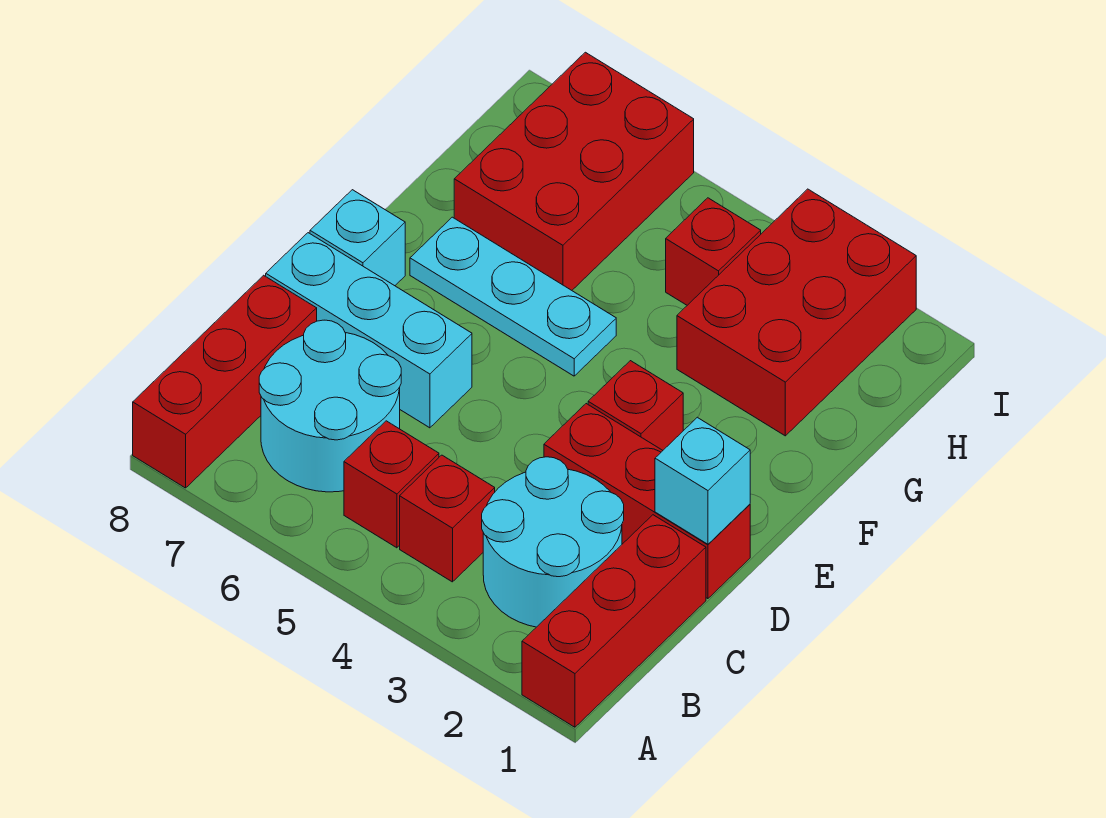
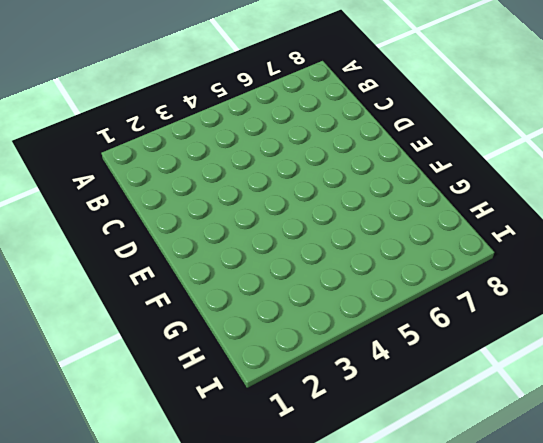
none -> red brick A1:C1 level 1
none -> red brick A8:C8 level 1
none -> cyan round brick B2:C3 level 1

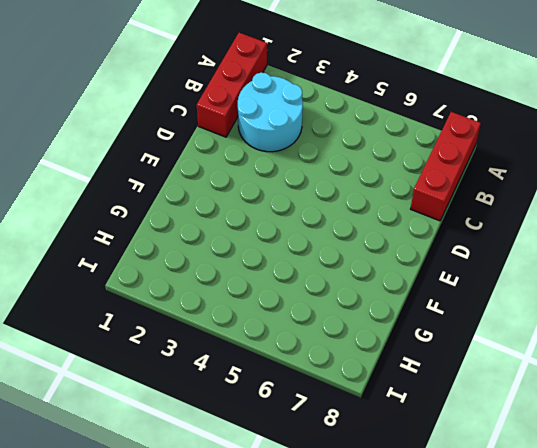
none -> red brick B4 level 1
none -> red brick B5 level 1
none -> cyan round brick B6:C7 level 1

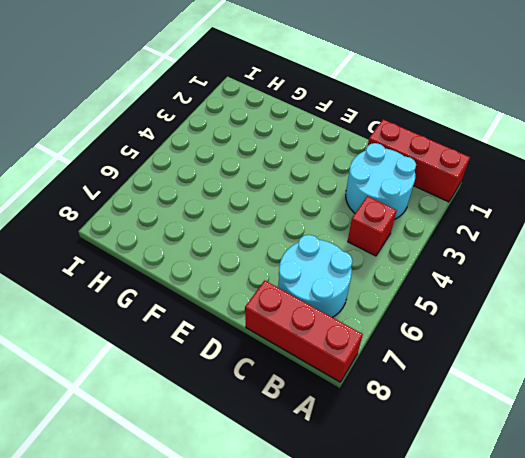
none -> red brick B5 level 1
none -> red brick D1:D3 level 1
none -> cyan brick D6:D8 level 1

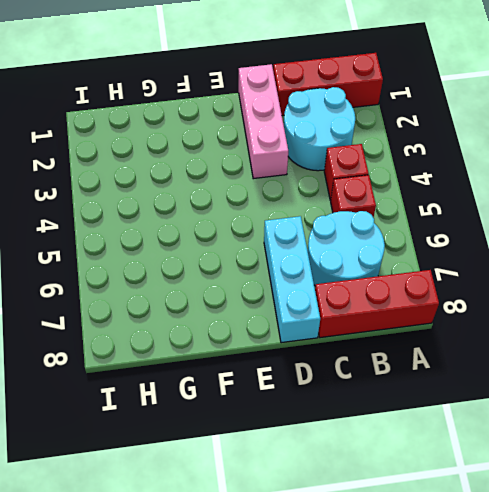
pink brick D1:D3 level 1 -> red brick D1:D3 level 1
none -> red brick E3 level 1
none -> cyan brick E8 level 1
none -> cyan plate F5:F7 level 1

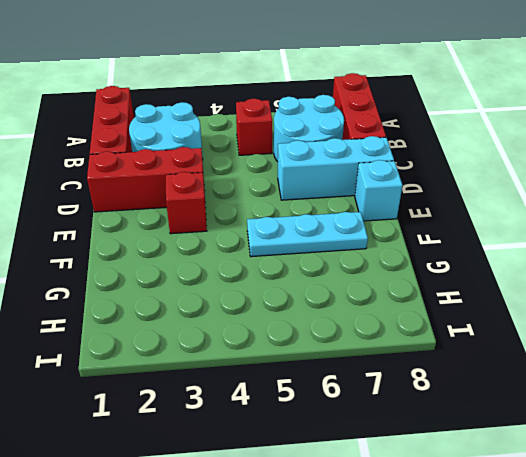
none -> red brick B4 level 1
none -> red brick G2:I3 level 1
none -> red brick G6:I7 level 1

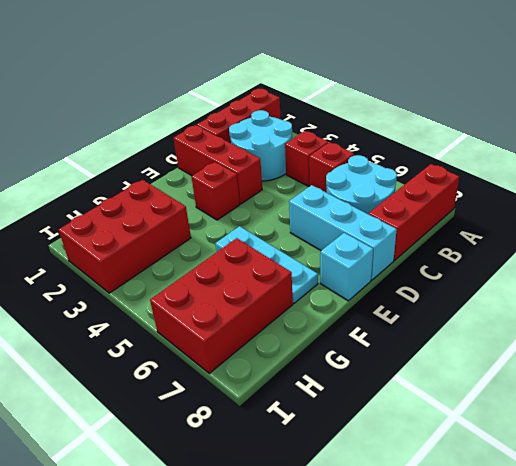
none -> red brick H4 level 1
none -> cyan brick D1 level 2

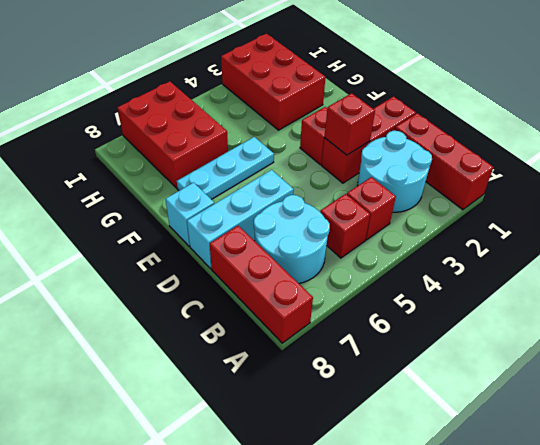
red brick D3 level 2 -> red brick H4 level 1
none -> cyan brick D1 level 2

